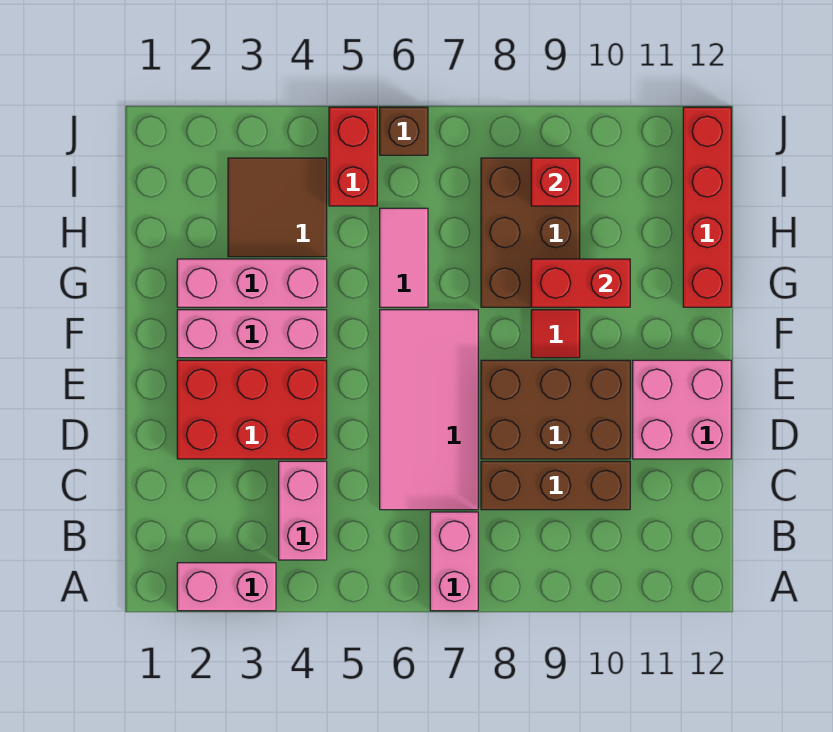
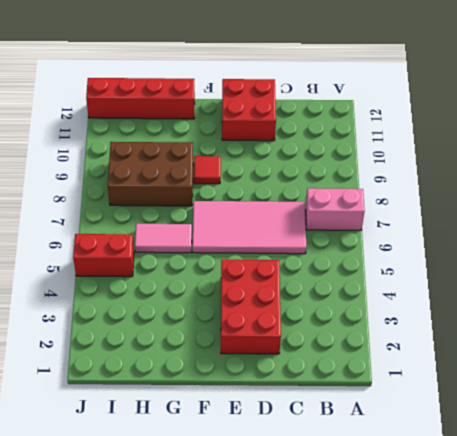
red brick D11:E12 level 1 -> pink brick D11:E12 level 1
none -> pink brick A2:A3 level 1
none -> pink brick B4:C4 level 1
none -> brown brick C8:C10 level 1

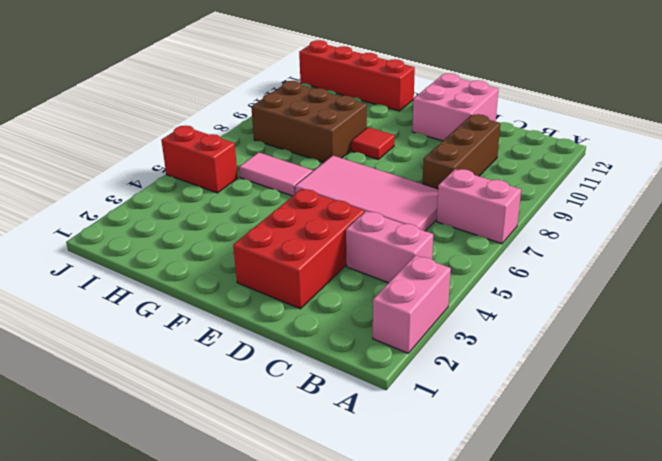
none -> brown brick D8:E10 level 1
none -> pink brick F2:F4 level 1
none -> pink brick G2:G4 level 1

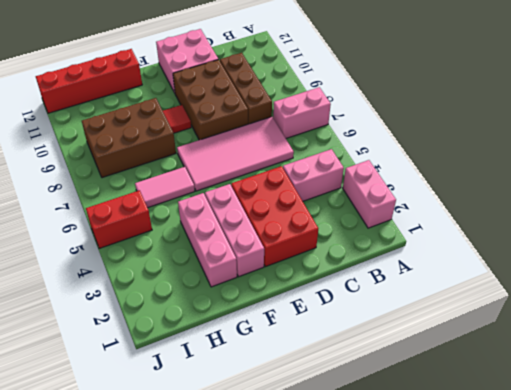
none -> brown tile H3:I4 level 1
none -> brown brick J6 level 1
none -> red brick G9:G10 level 2

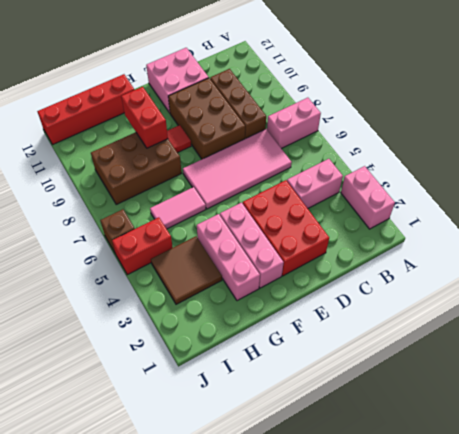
none -> red brick I9 level 2

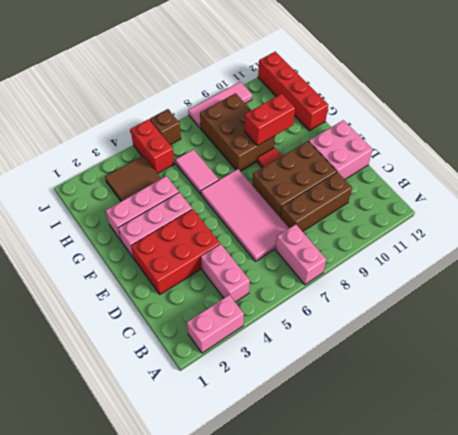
pink tile J8:J10 level 1 -> none
none -> red brick I9 level 2

